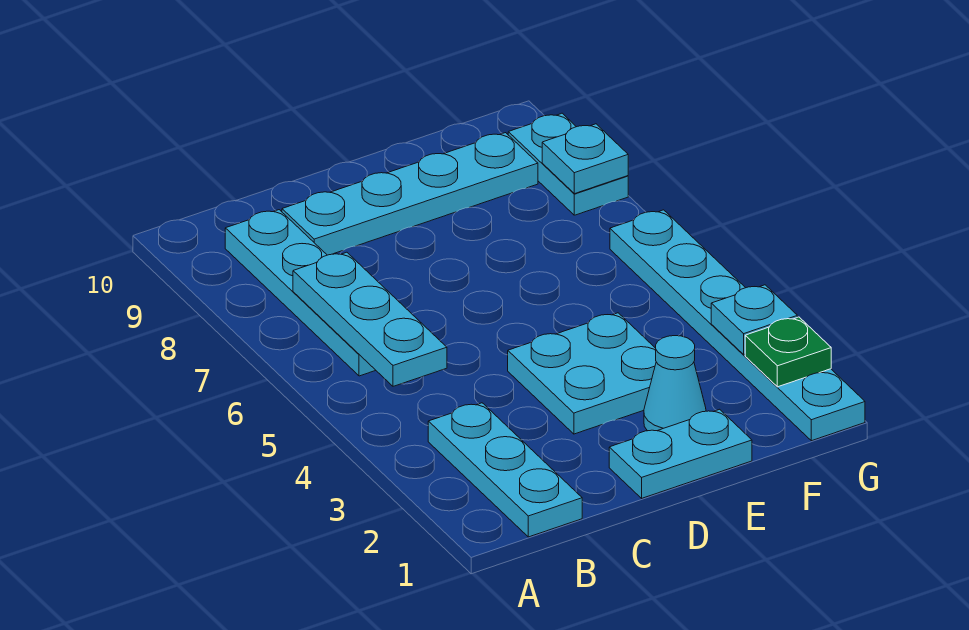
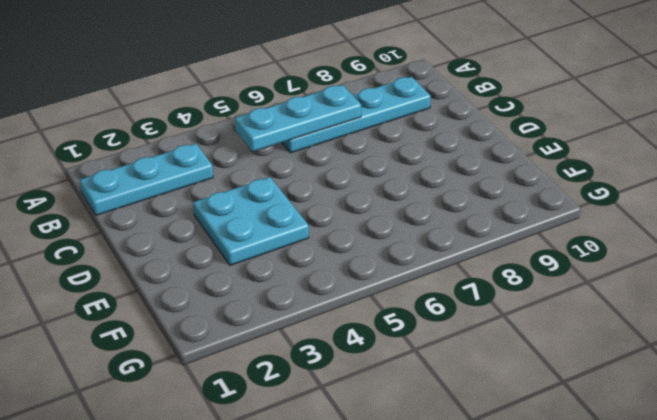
none -> cyan plate C9:F9 level 1
none -> cyan plate D1:E1 level 1
none -> cyan cone E2 level 1

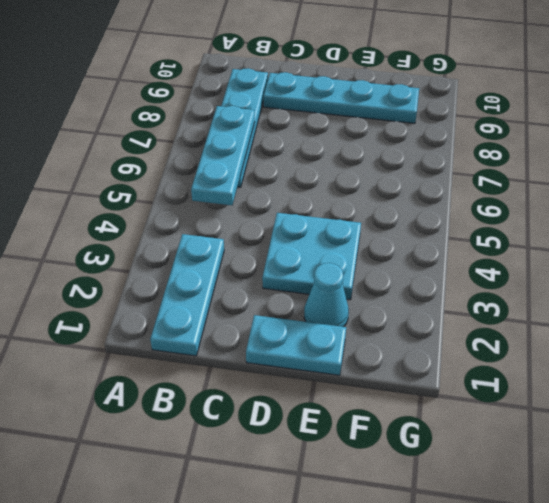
none -> cyan plate G1:G6 level 1
none -> cyan plate G8:G9 level 1
none -> green plate G2 level 2

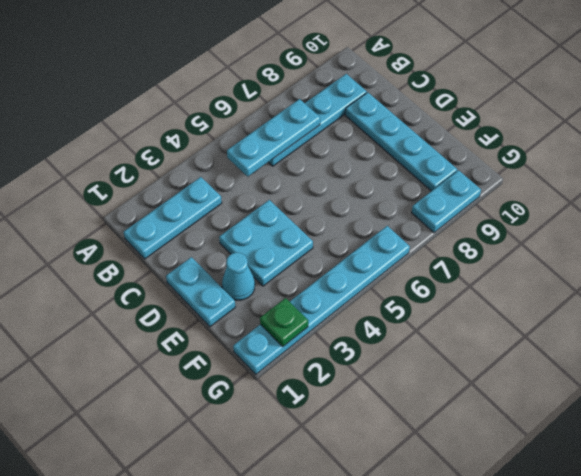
none -> cyan plate G3 level 2
none -> cyan plate G8 level 2

